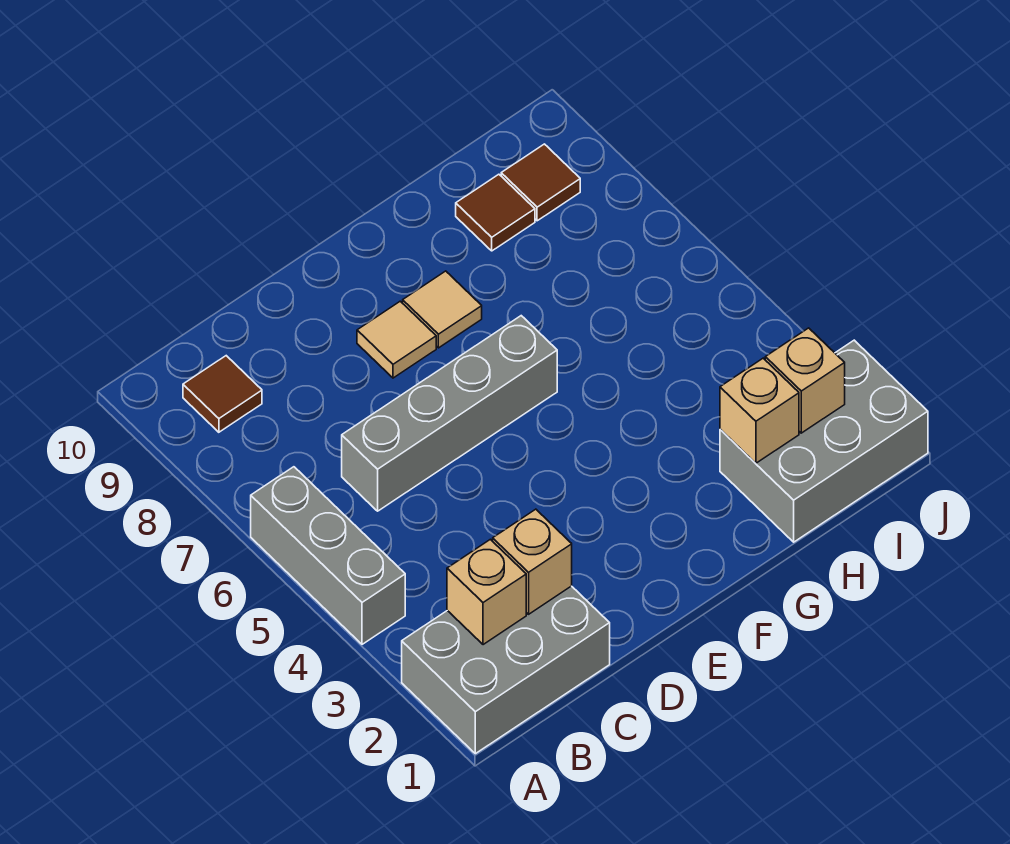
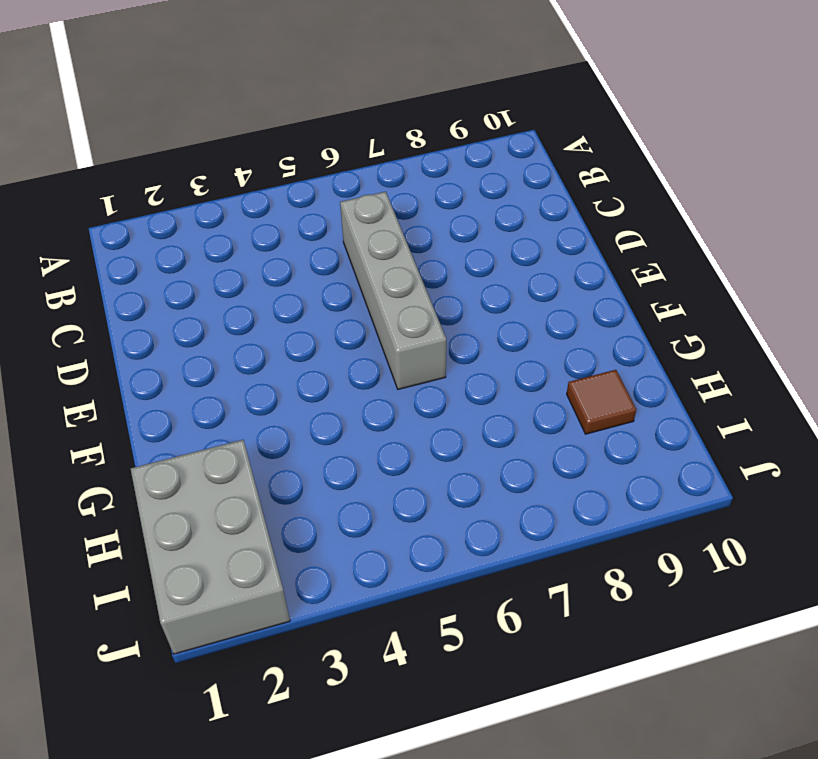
none -> grey brick A1:C2 level 1
none -> grey brick A4:A6 level 1
none -> brown tile B9 level 1

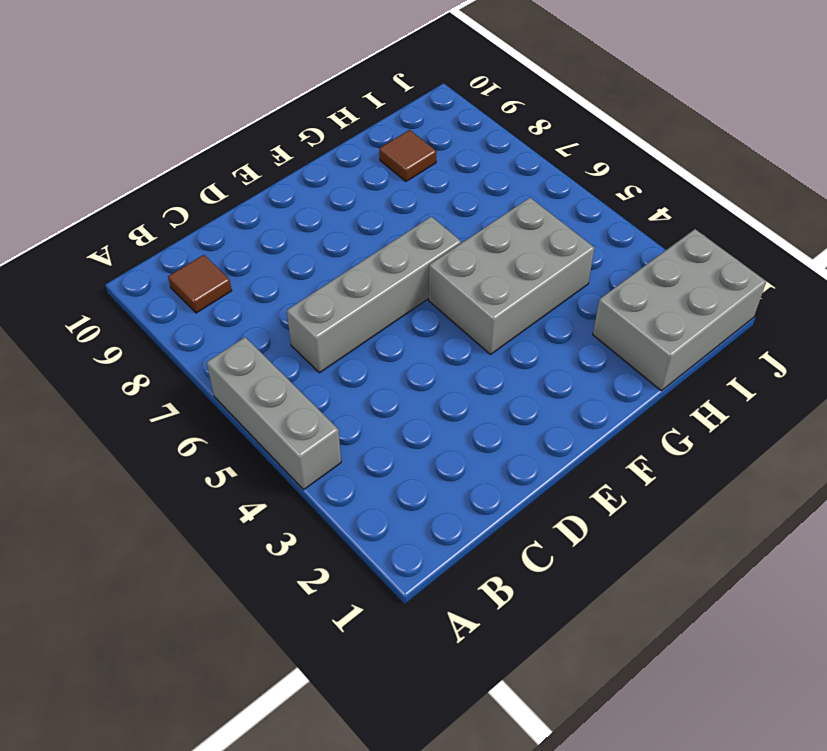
grey brick F4:H5 level 1 -> grey brick A1:C2 level 1
none -> tan tile E8 level 1
none -> tan tile F8 level 1
none -> brown tile I9 level 1

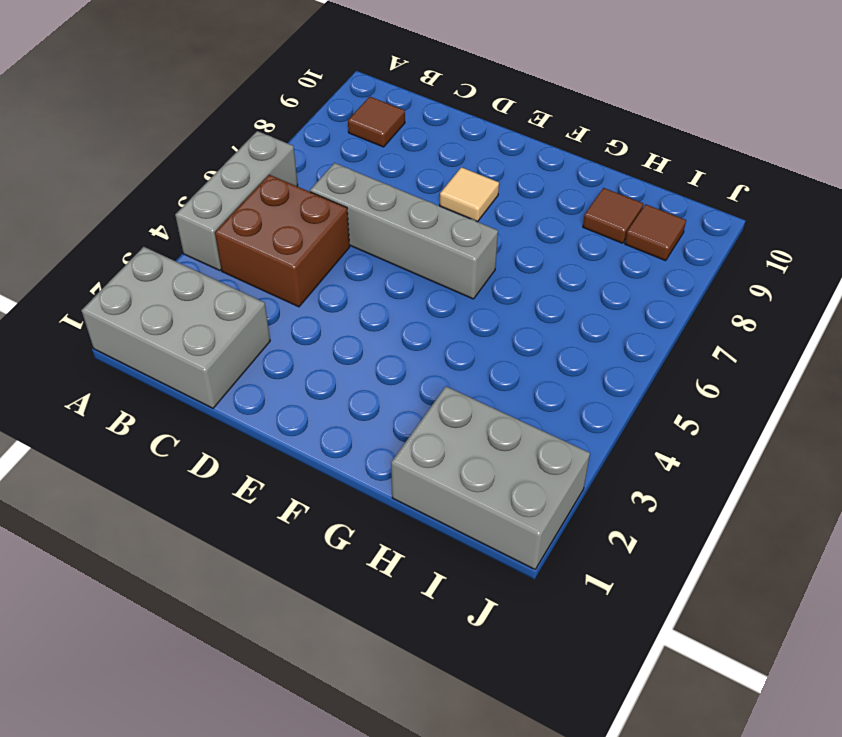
brown brick B4:C5 level 1 -> none
none -> tan tile F8 level 1
none -> tan brick B2 level 2
none -> tan brick C2 level 2

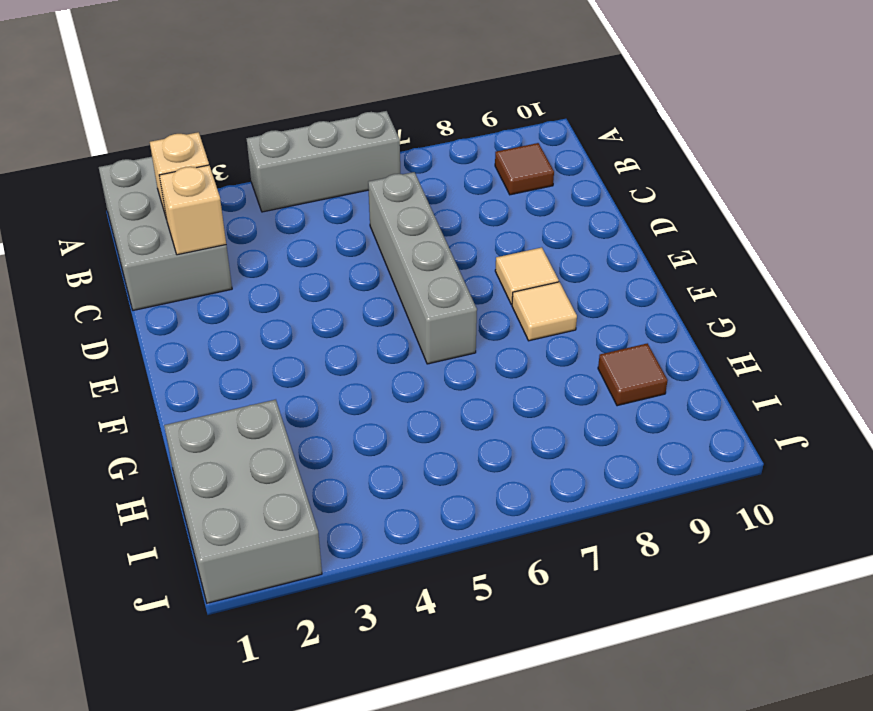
none -> brown tile I9 level 1
none -> tan brick H2 level 2
none -> tan brick I2 level 2

